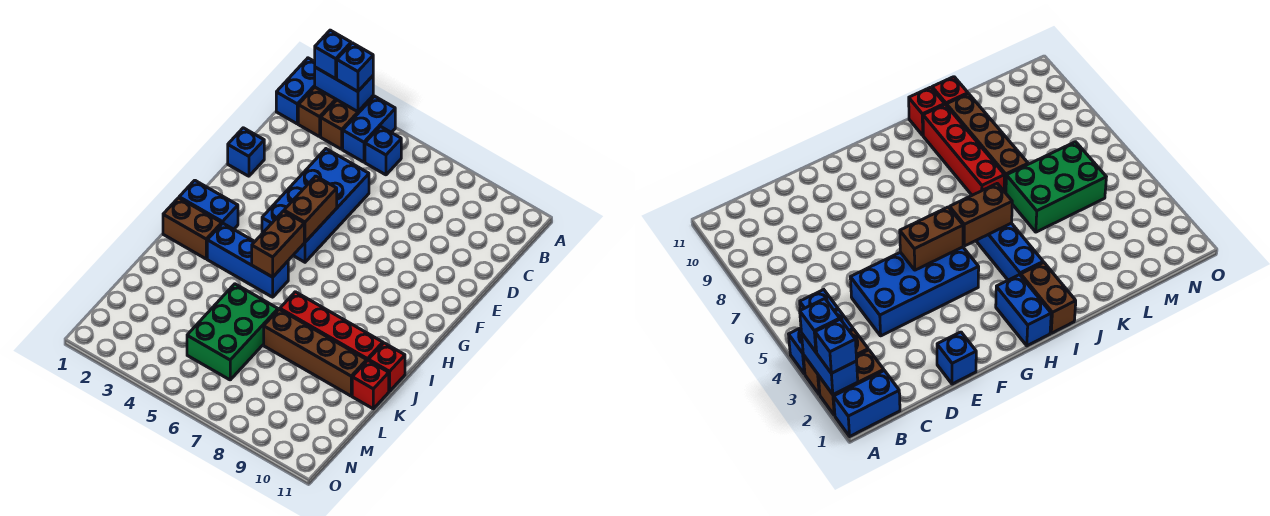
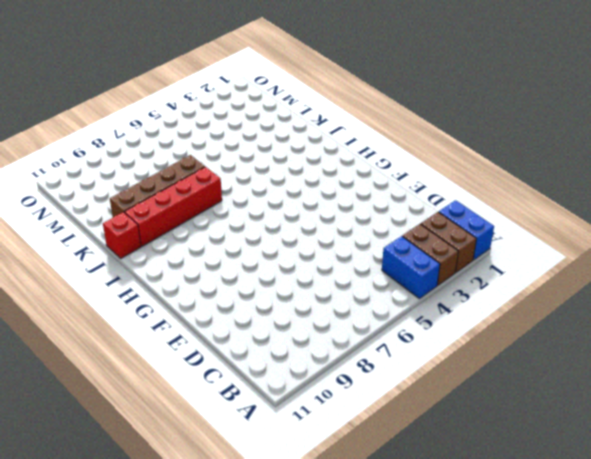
none -> blue brick B5 level 1
none -> blue brick D4:G5 level 1
none -> blue brick E1 level 1

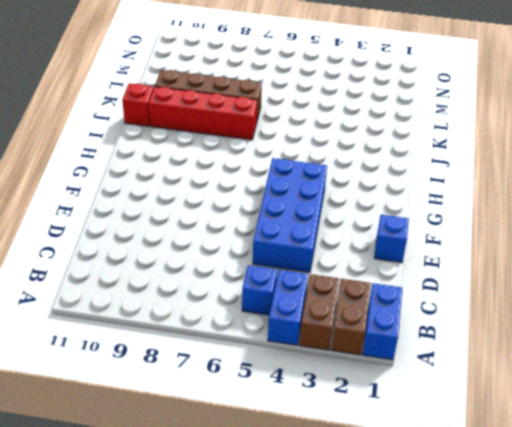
none -> blue brick H1:H2 level 1
none -> brown brick I1:I2 level 1
none -> blue brick I3:I5 level 1

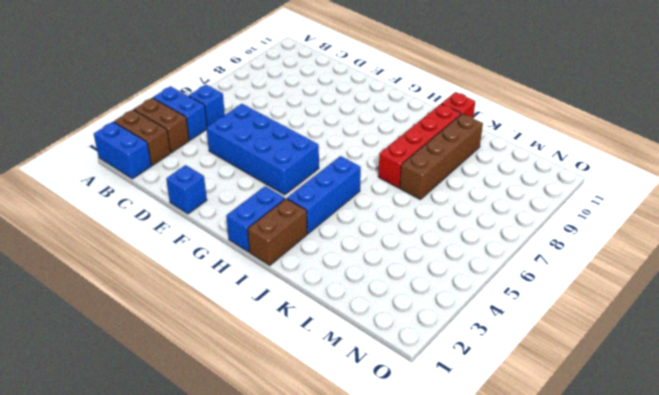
none -> green brick K5:M6 level 1
none -> red brick K11 level 1
none -> blue brick A2:A3 level 2

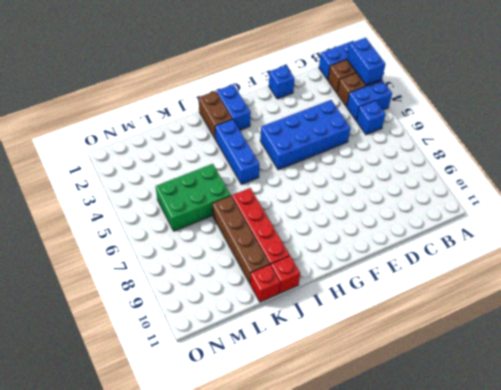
none -> brown brick F5:G5 level 2
none -> brown brick H5:I5 level 2
none -> blue brick A2 level 3

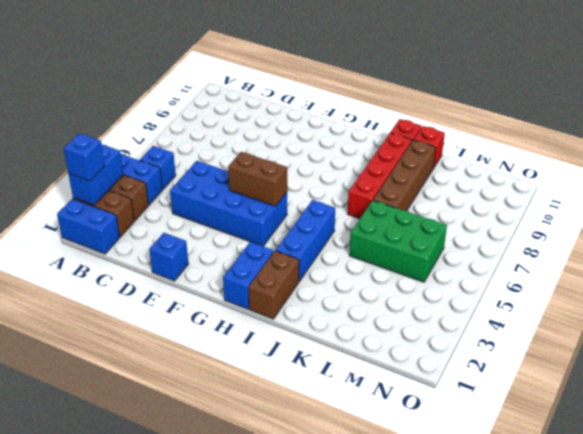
none -> brown brick H5:I5 level 2
none -> blue brick A3 level 3

